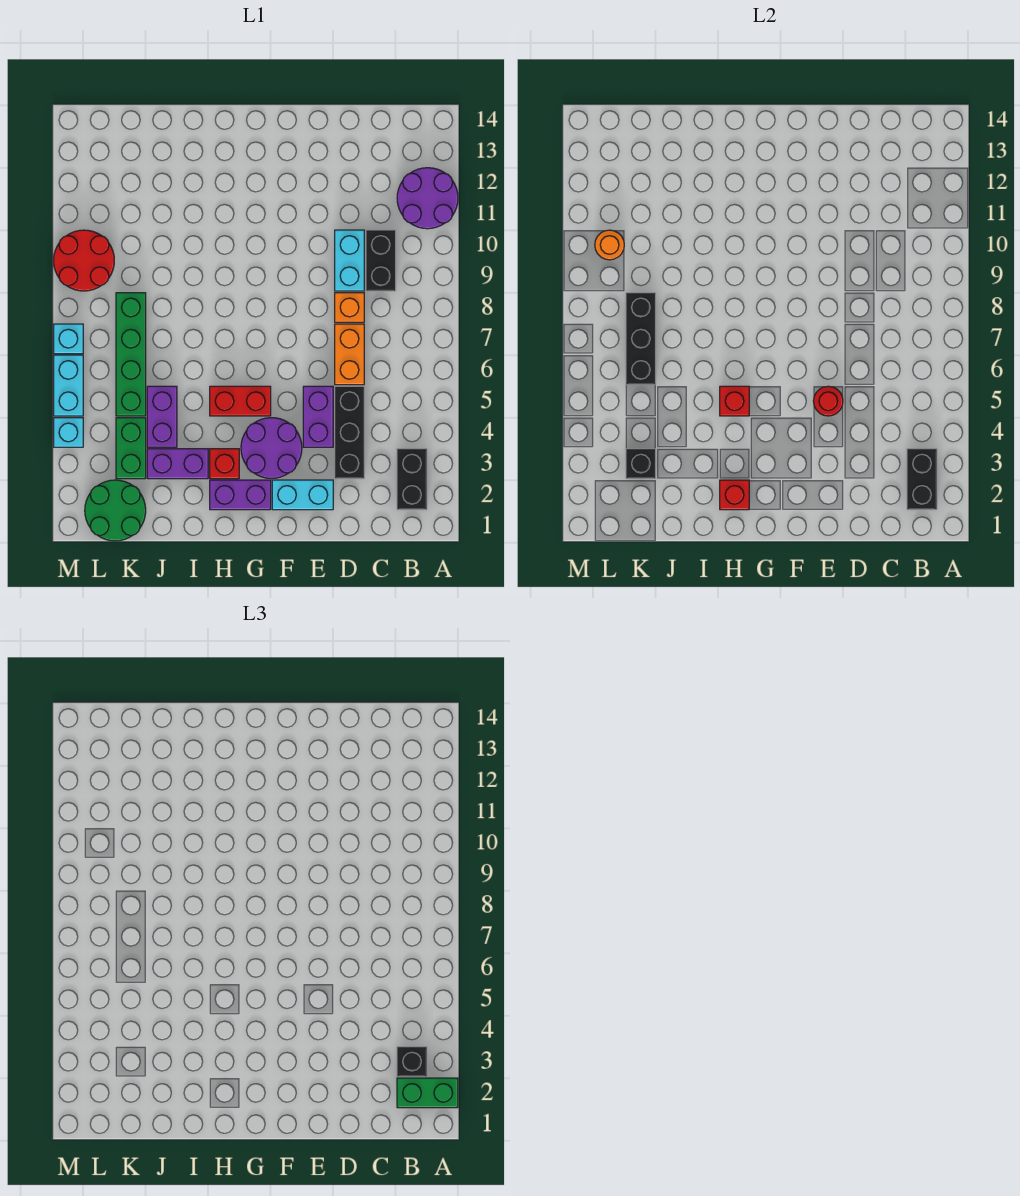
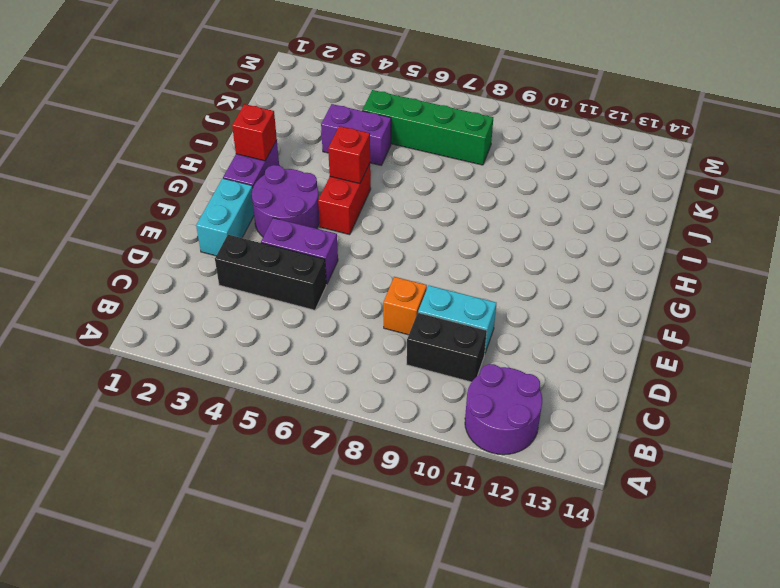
none -> black brick B2:B3 level 1
none -> orange brick D6:D7 level 1
none -> red brick H3 level 1
none -> purple brick I3:J3 level 1

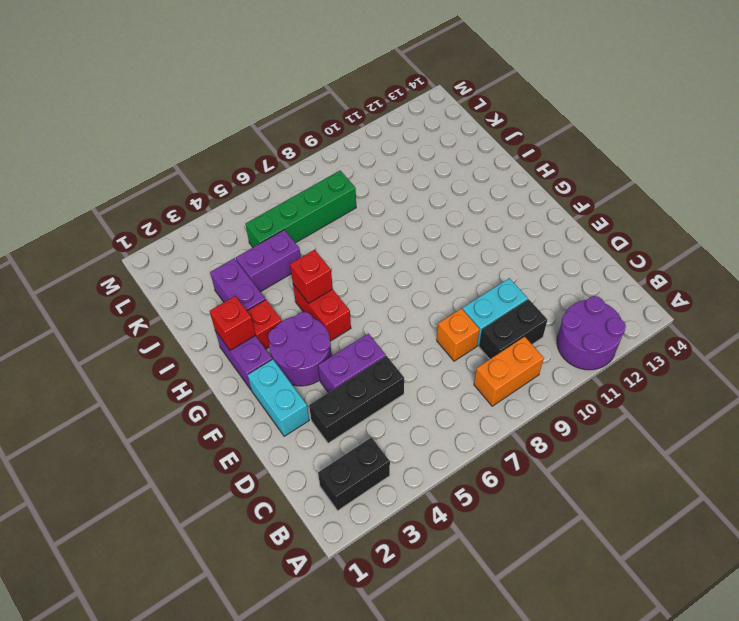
orange brick B8:B9 level 1 -> orange brick D6:D7 level 1
none -> green round brick K1:L2 level 1
none -> green brick K3:K4 level 1
none -> red round brick L9:M10 level 1
none -> cyan brick M4 level 1

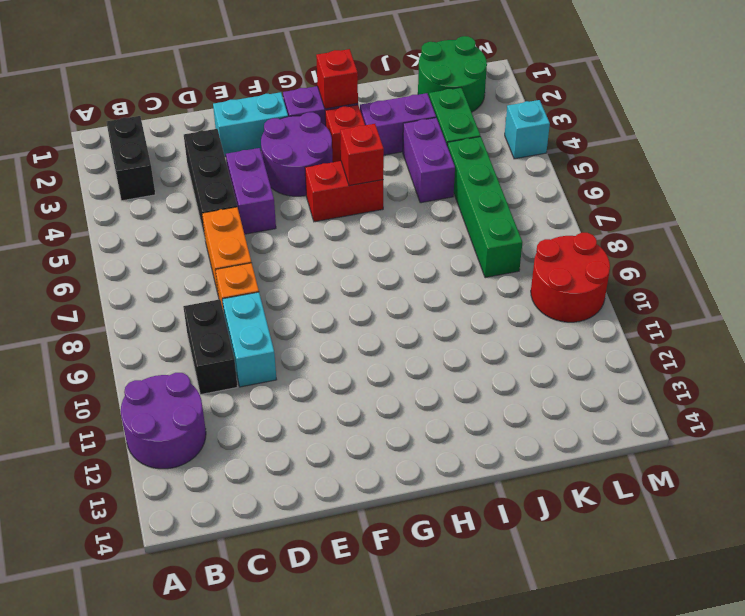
none -> cyan brick M5:M6 level 1
none -> cyan brick M7 level 1
none -> black brick B2:B3 level 2
none -> red round brick E5 level 2

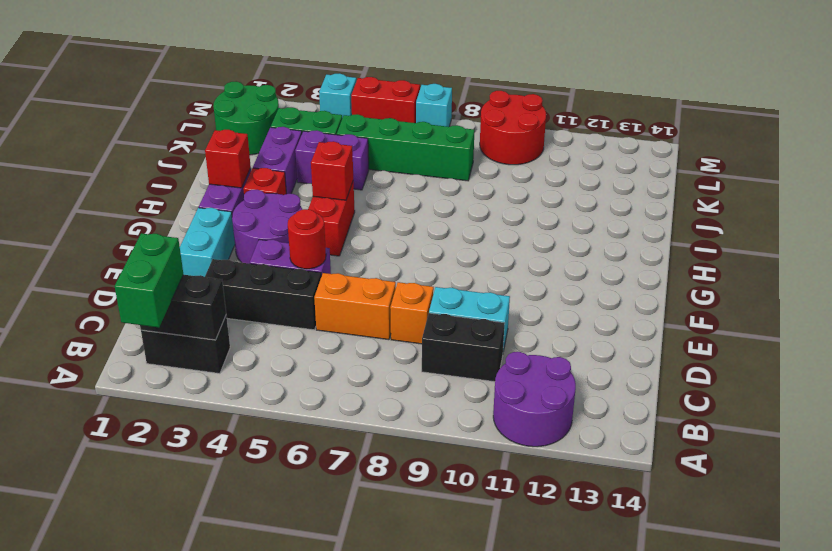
red brick M5:M6 level 1 -> cyan brick M5:M6 level 1
none -> black brick K3 level 2
none -> black brick K6:K8 level 2
none -> orange round brick L10 level 2
none -> black brick B3 level 3

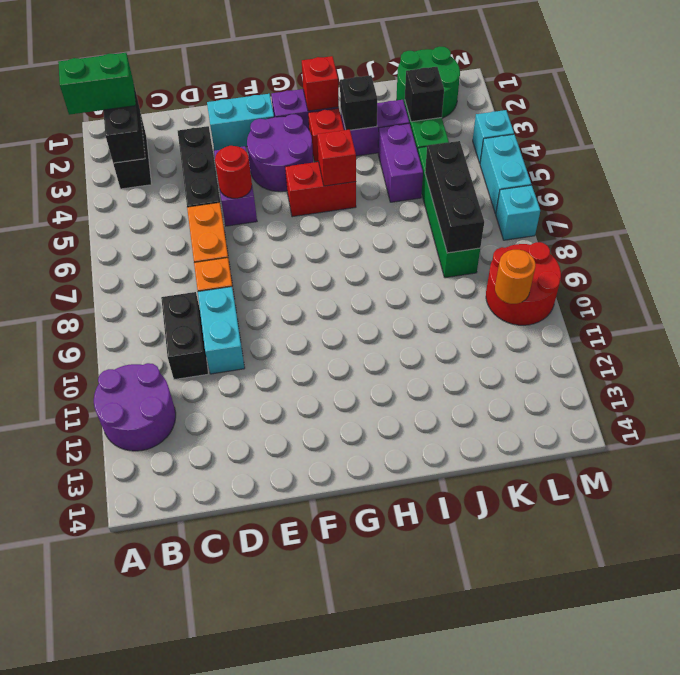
black brick I3 level 2 -> black brick B3 level 3

